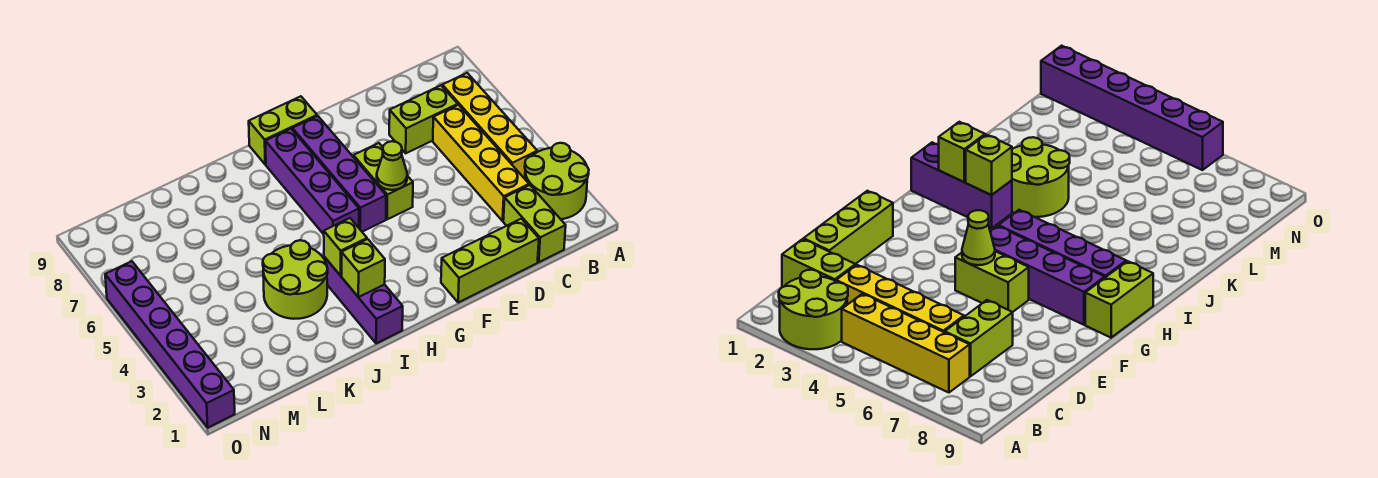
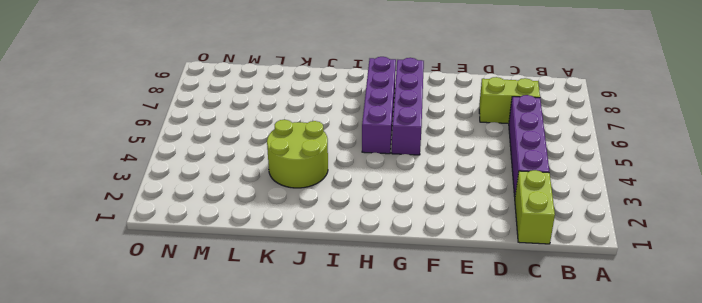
purple brick C3:C6 level 1 -> yellow brick C3:C6 level 1
none -> lime round brick A2:B3 level 1
none -> yellow brick B4:B7 level 1
none -> lime brick D1:F1 level 1

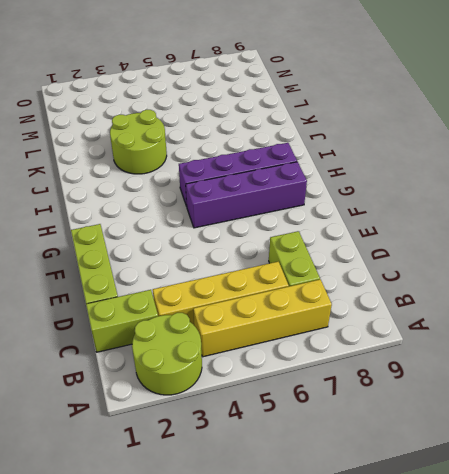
none -> lime brick F5:F6 level 1
none -> lime brick G9:H9 level 1
none -> purple brick I1:I3 level 1

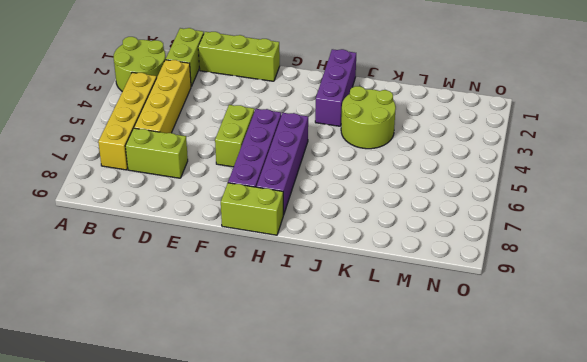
none -> purple brick O1:O6 level 1
none -> lime cone F5 level 2
none -> lime brick I2 level 2

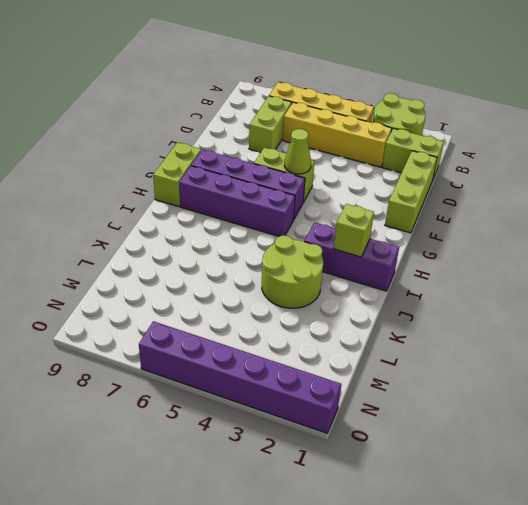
none -> lime brick I3 level 2

